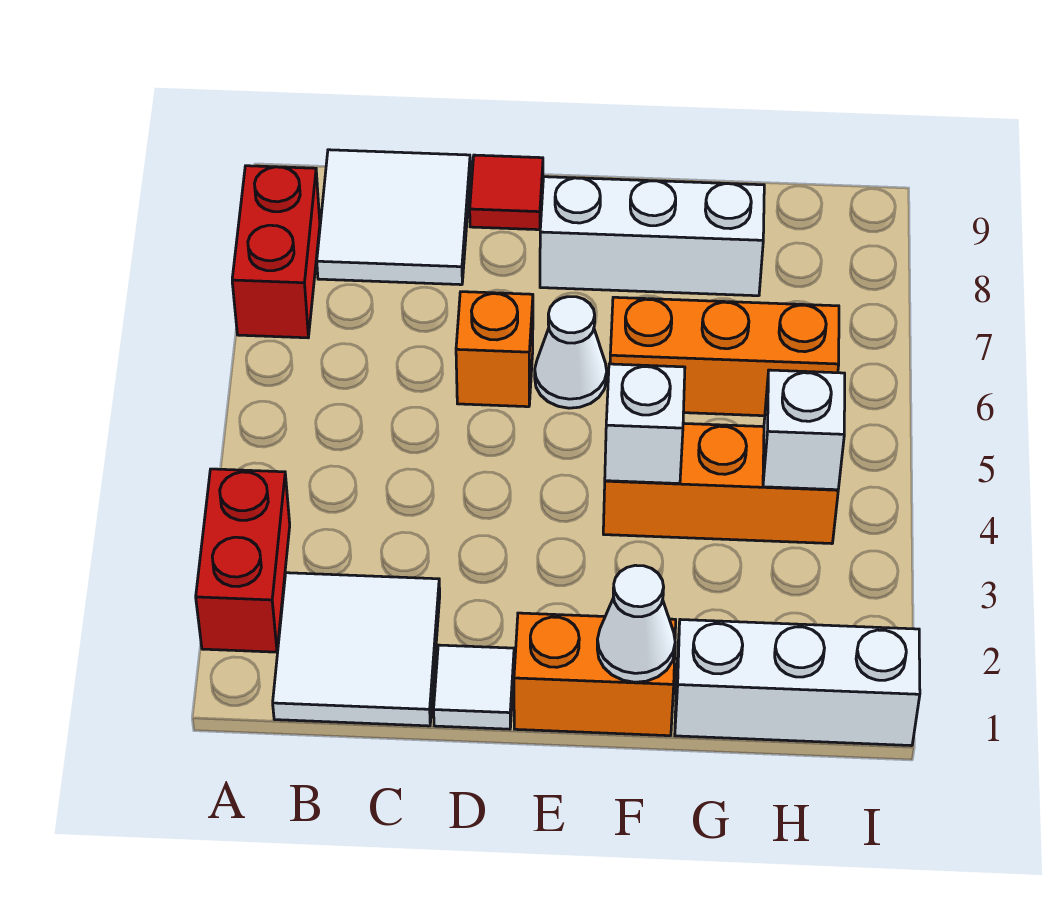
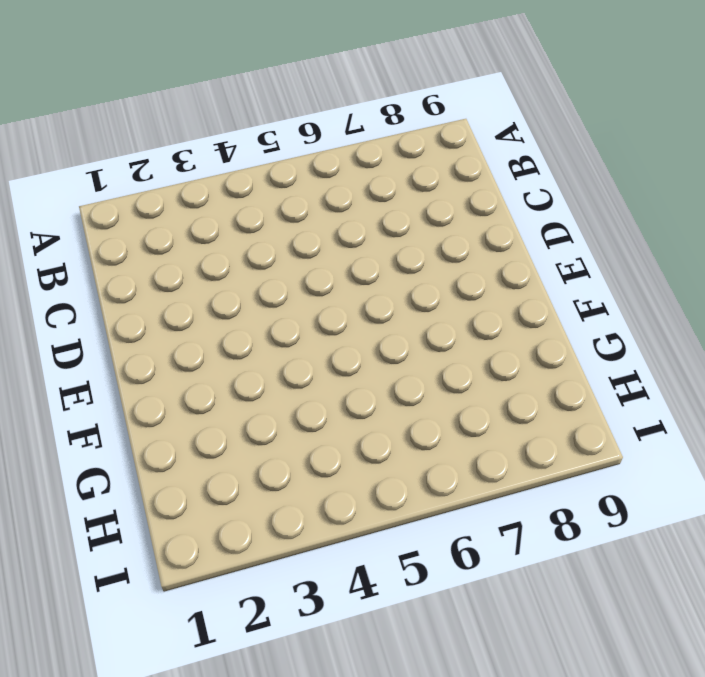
none -> red brick A2:A3 level 1
none -> red brick A7:A8 level 1
none -> white tile B1:C2 level 1

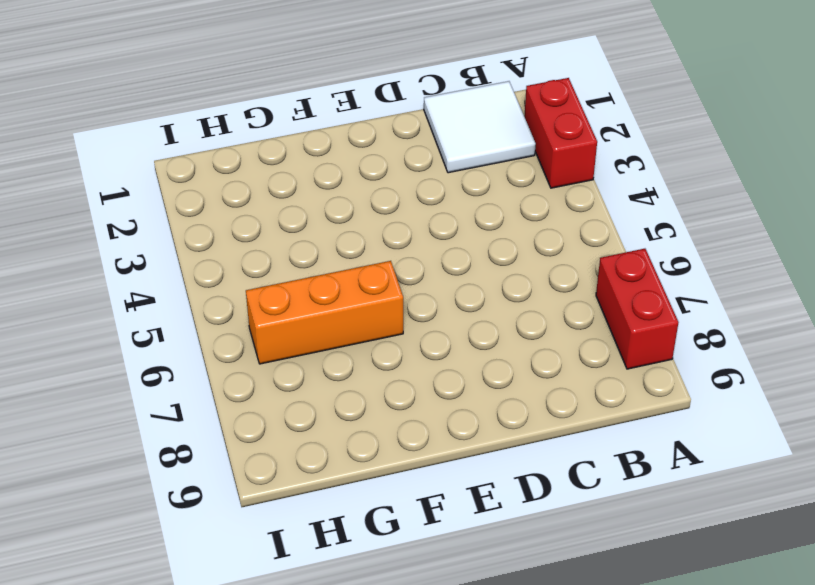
none -> white tile B8:C9 level 1
none -> white tile D1 level 1
none -> orange brick D6 level 1

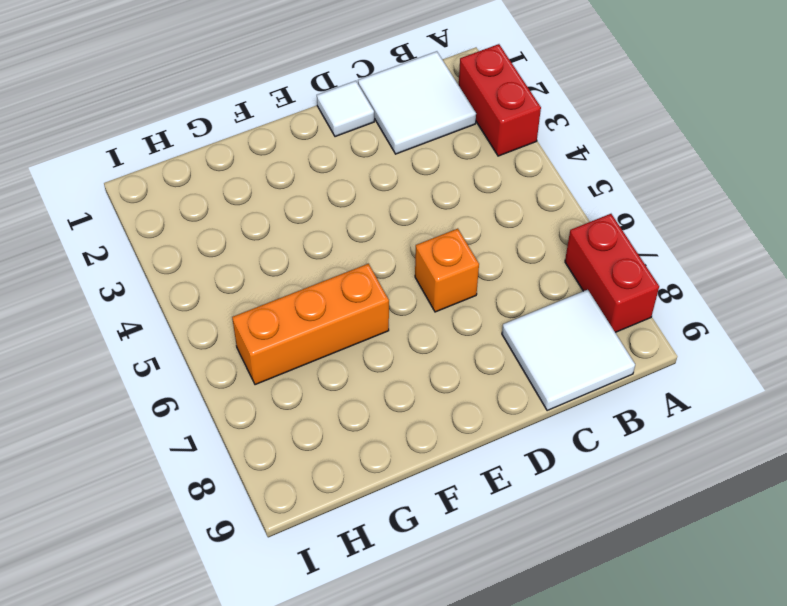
none -> red tile D9 level 1
none -> orange brick E1:F1 level 1
none -> white cone E6 level 1

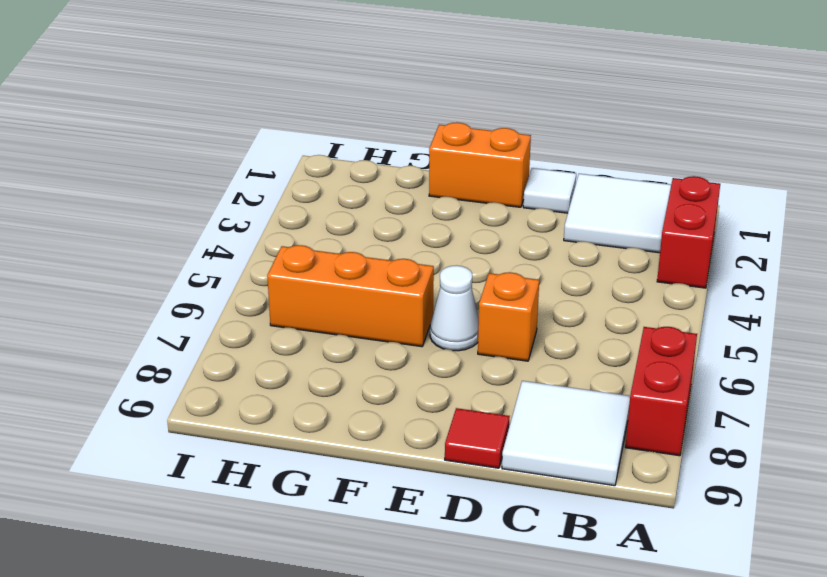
none -> white brick E8:G8 level 1
none -> orange brick F4:H4 level 1
none -> white brick G1:I1 level 1

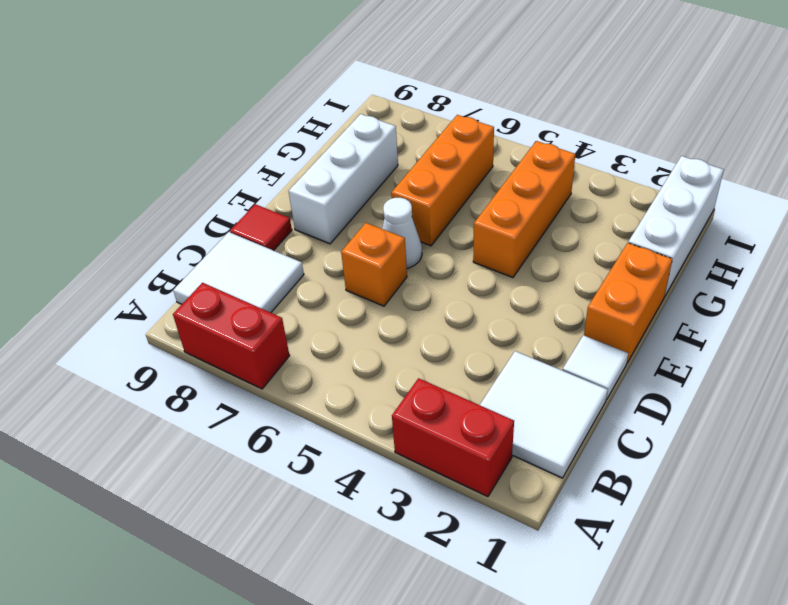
none -> white cone F1 level 2
none -> white brick F4 level 2
none -> white brick H4 level 2

